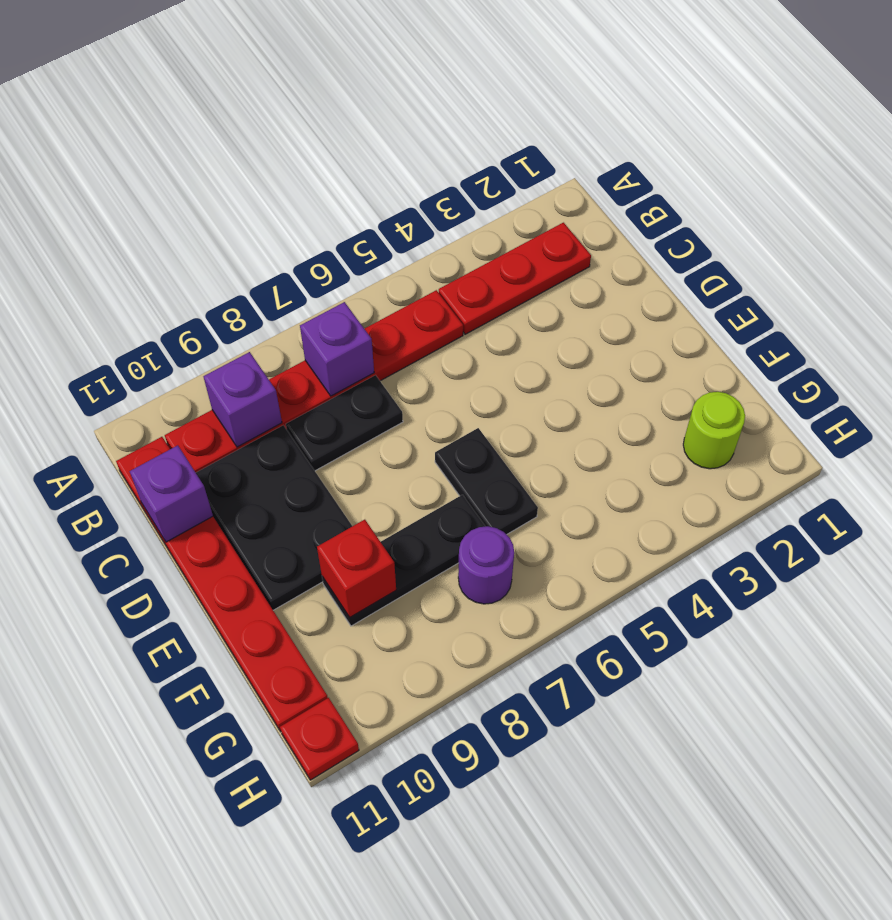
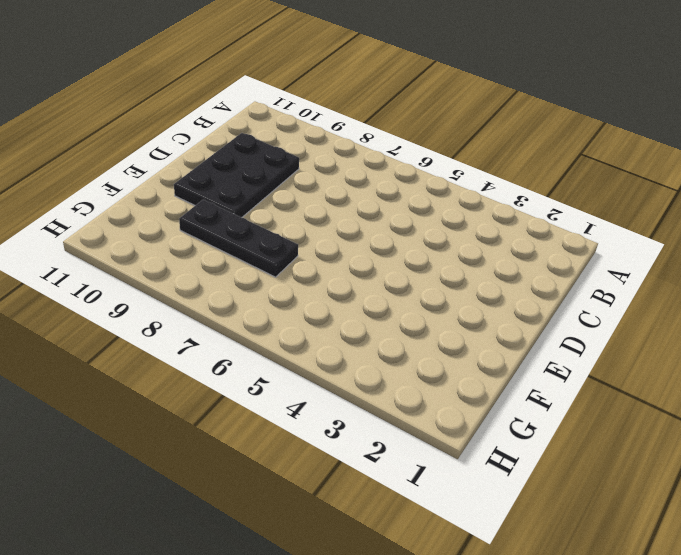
none -> red plate B2:B4 level 1
none -> red plate B5:B10 level 1
none -> red plate B11:G11 level 1

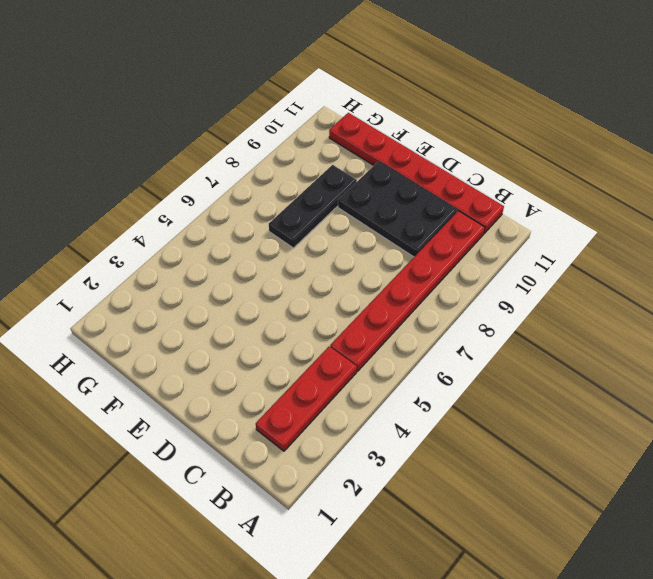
none -> black plate C7:C8 level 1
none -> black plate E6:F6 level 1
none -> lime round brick G2 level 1

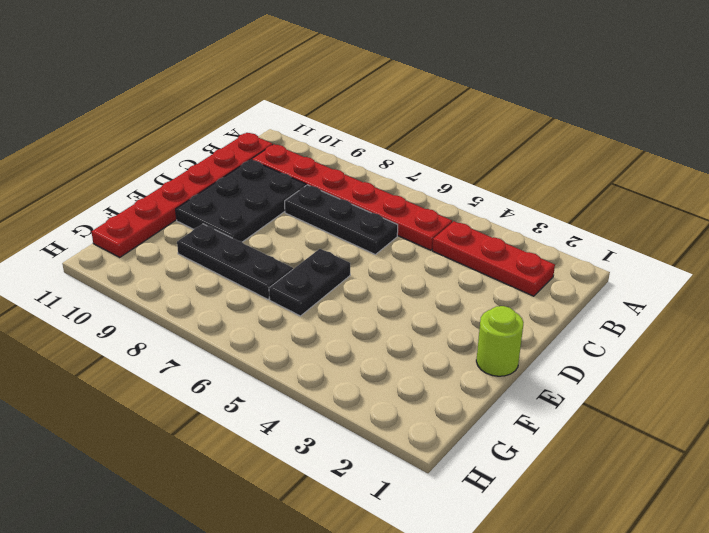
black plate C6:C8 level 1 -> black plate C7:C8 level 1
lime round brick E1 level 1 -> lime round brick G2 level 1
none -> purple round brick G7 level 1
none -> red plate H11 level 1
none -> purple brick B7 level 2

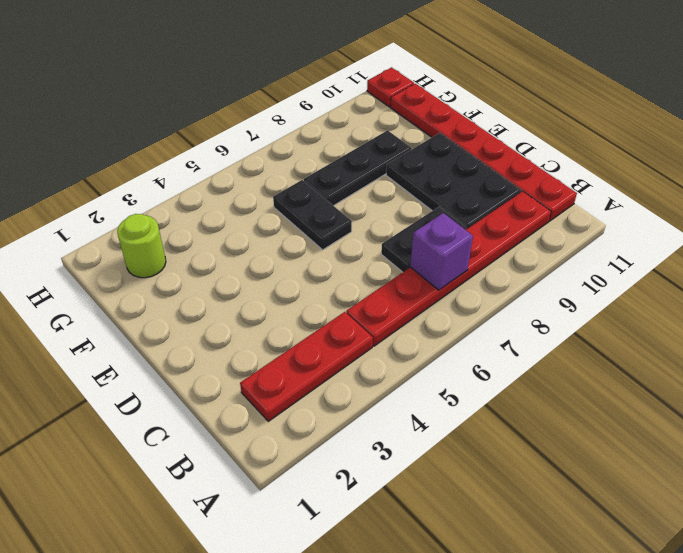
none -> purple round brick G7 level 1
none -> purple brick B9 level 2
none -> purple brick C11 level 2

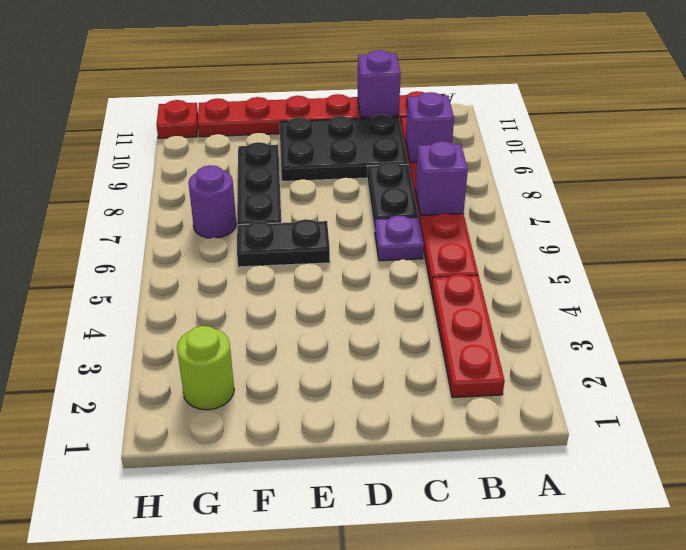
purple plate C6 level 1 -> none
none -> red brick F9 level 2

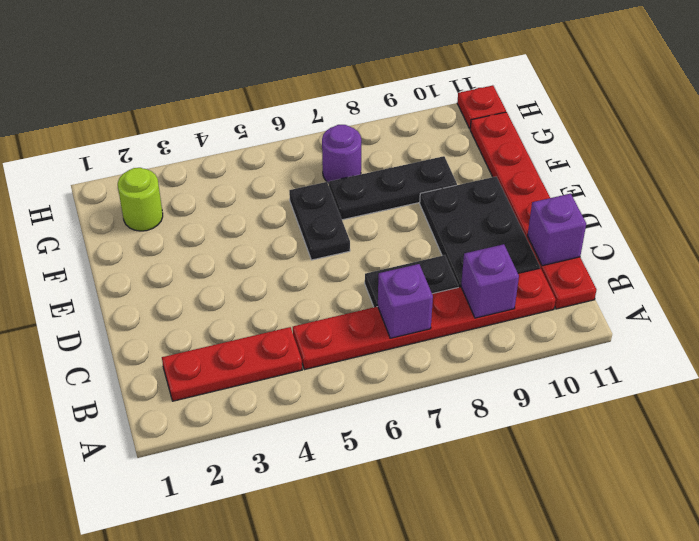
none -> red brick F9 level 2

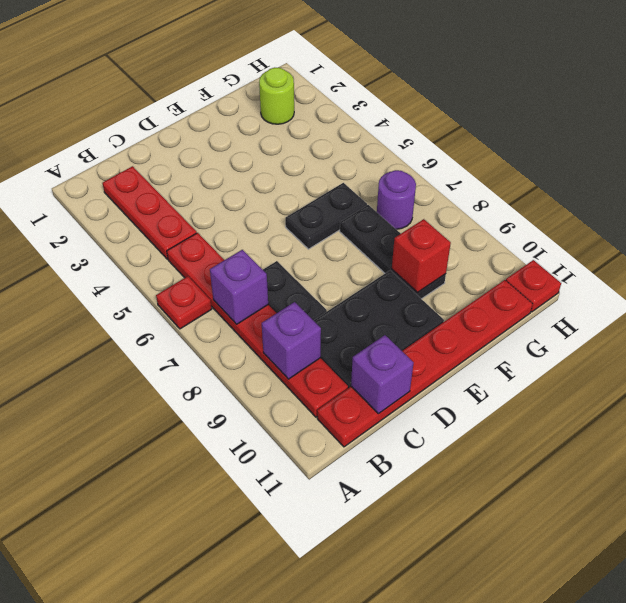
red plate A6 level 1 -> none

